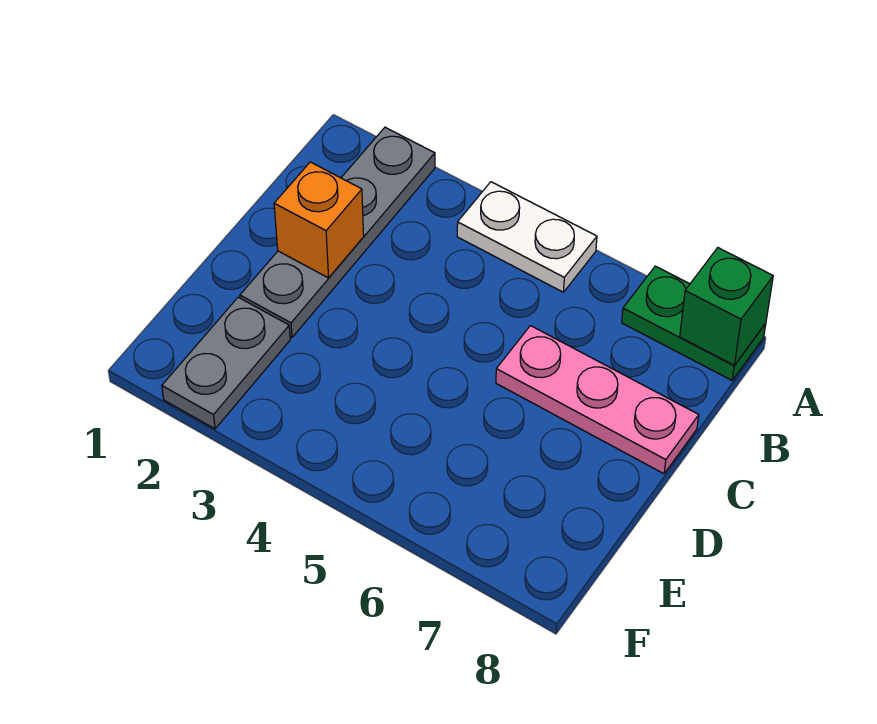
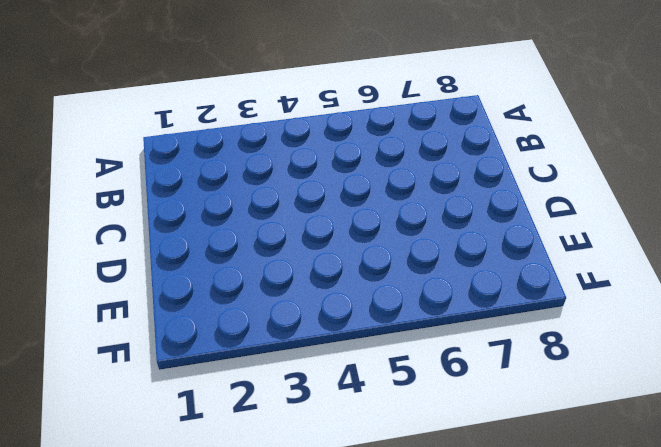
none -> grey plate A2:D2 level 1
none -> white plate A4:A5 level 1

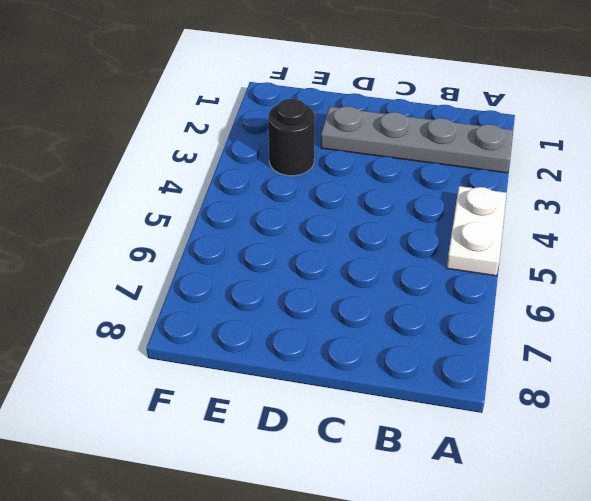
black round brick E3 level 1 -> none
none -> green plate A7:A8 level 1
none -> pink plate C6:C8 level 1

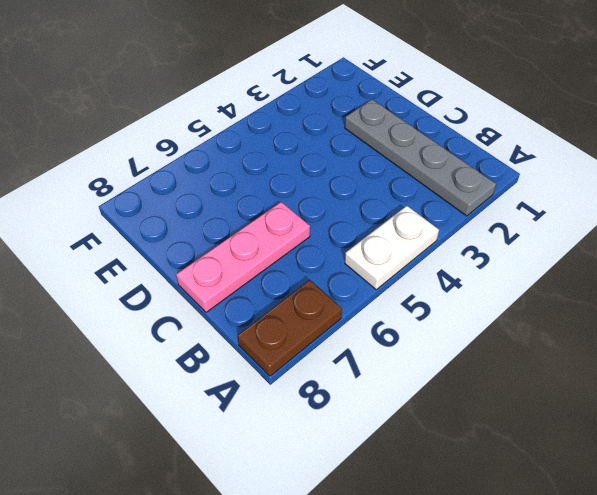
brown plate A7:A8 level 1 -> green plate A7:A8 level 1
none -> grey plate E2:F2 level 1
none -> green brick A8 level 2

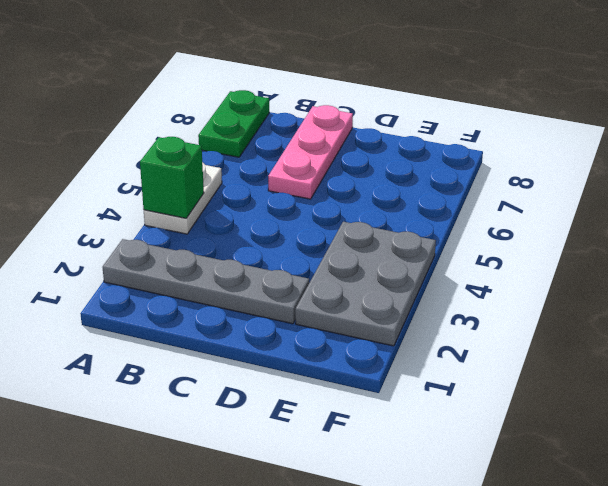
green brick A4 level 2 -> green brick A8 level 2
grey plate E2:F4 level 1 -> grey plate E2:F2 level 1
none -> orange brick C2 level 2

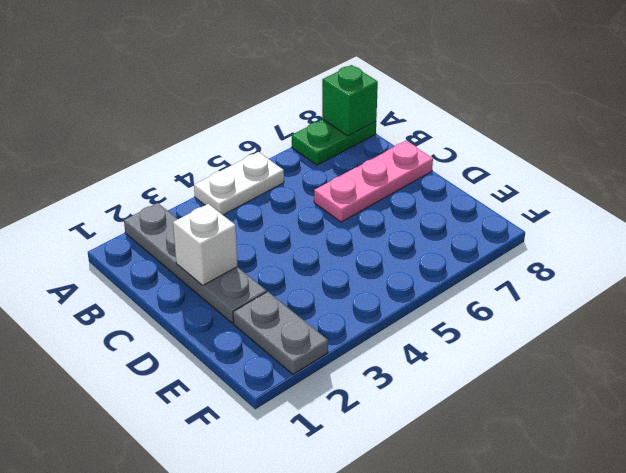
white brick C2 level 2 -> orange brick C2 level 2

